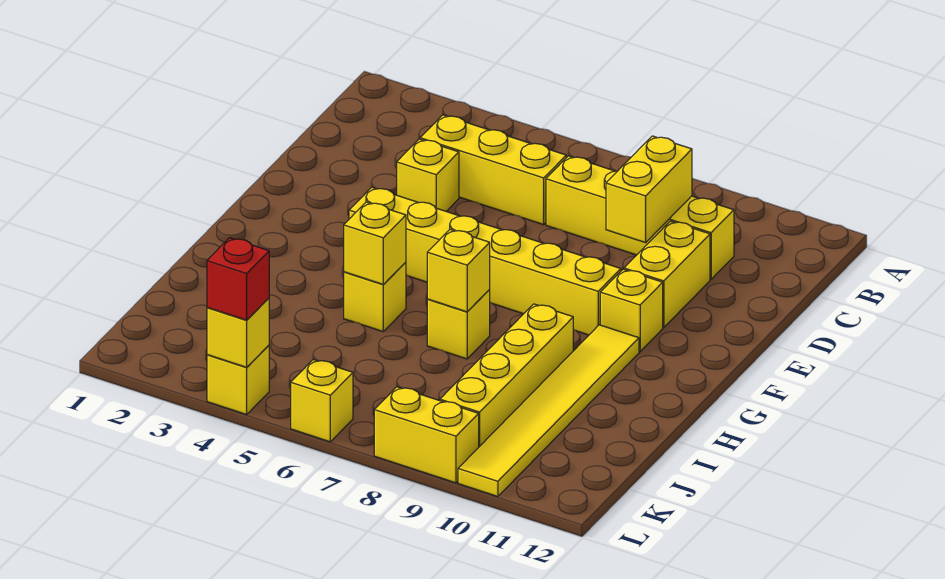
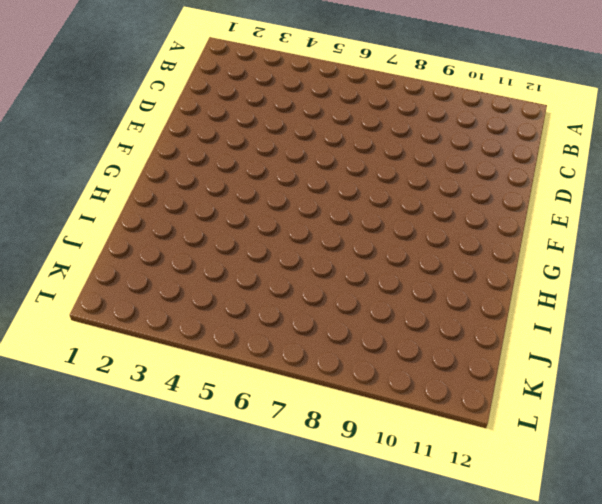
none -> yellow brick C4:C6 level 1
none -> yellow brick C7:C10 level 1
none -> yellow brick D4 level 1

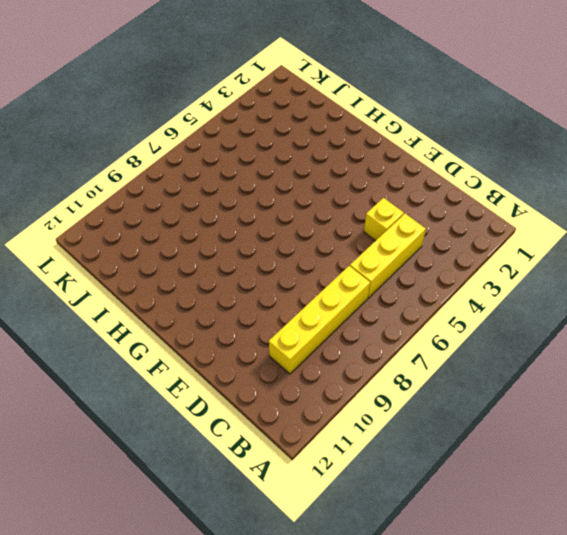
none -> yellow brick D10:E10 level 1
none -> yellow brick F4:F9 level 1
none -> yellow brick F10 level 1

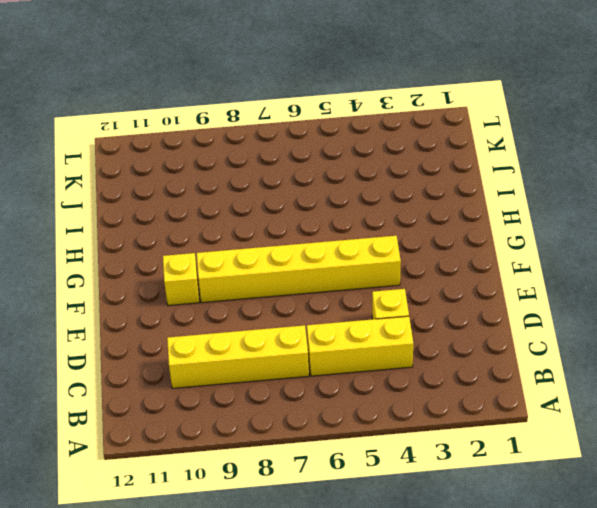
none -> yellow brick D10:E10 level 1
none -> yellow tile G10:L10 level 1
none -> yellow brick H5 level 1

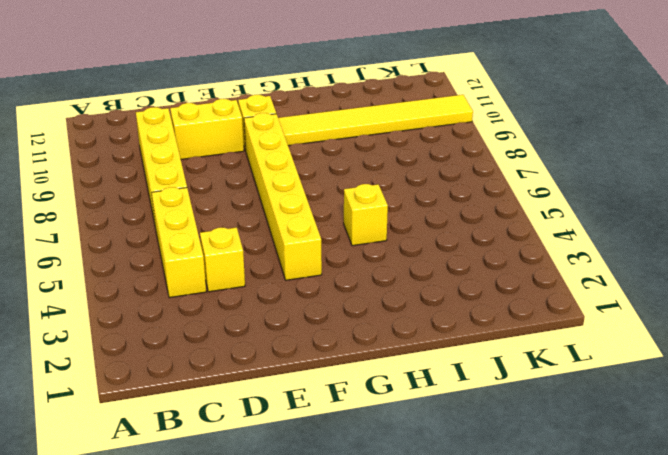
none -> yellow brick H7 level 1
none -> yellow brick H9:K9 level 1
none -> yellow brick L4 level 1

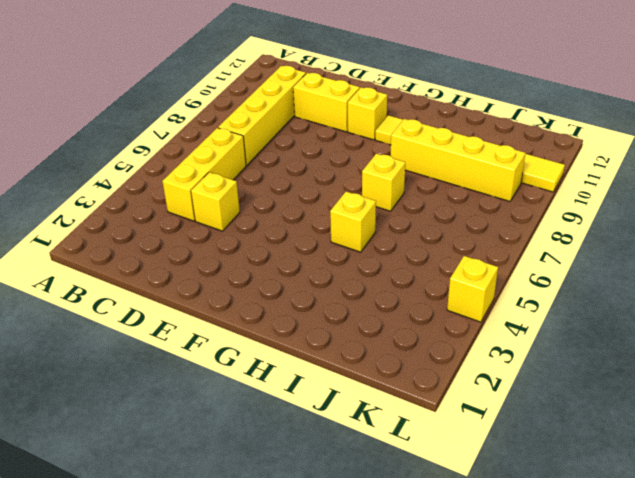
none -> yellow brick F4:F9 level 1
none -> yellow brick L6 level 1
none -> yellow brick L8:L9 level 1

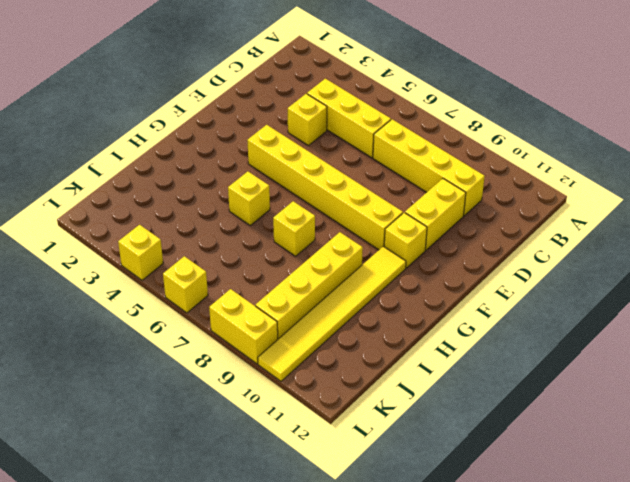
none -> yellow brick C9:D9 level 2
none -> yellow brick H5 level 2
none -> yellow brick H7 level 2

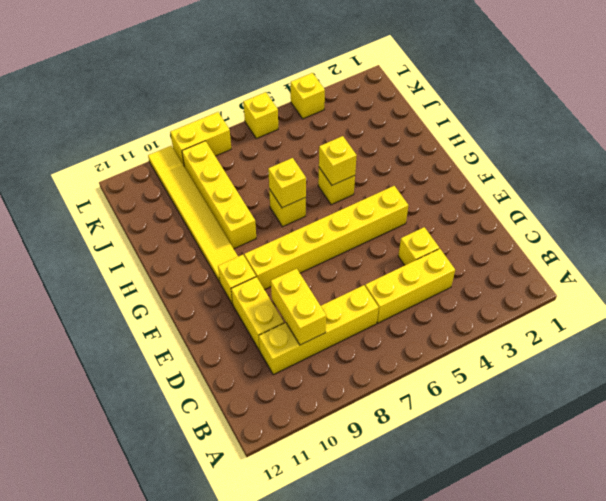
none -> yellow brick L4 level 2
none -> red brick L4 level 3

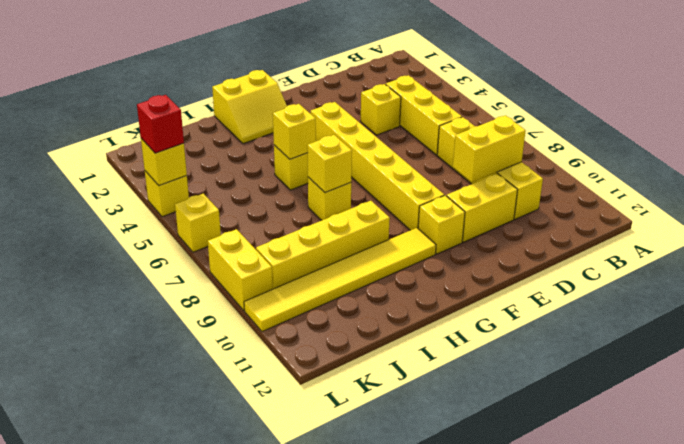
yellow slope G1:H2 level 1 top 1 -> none

